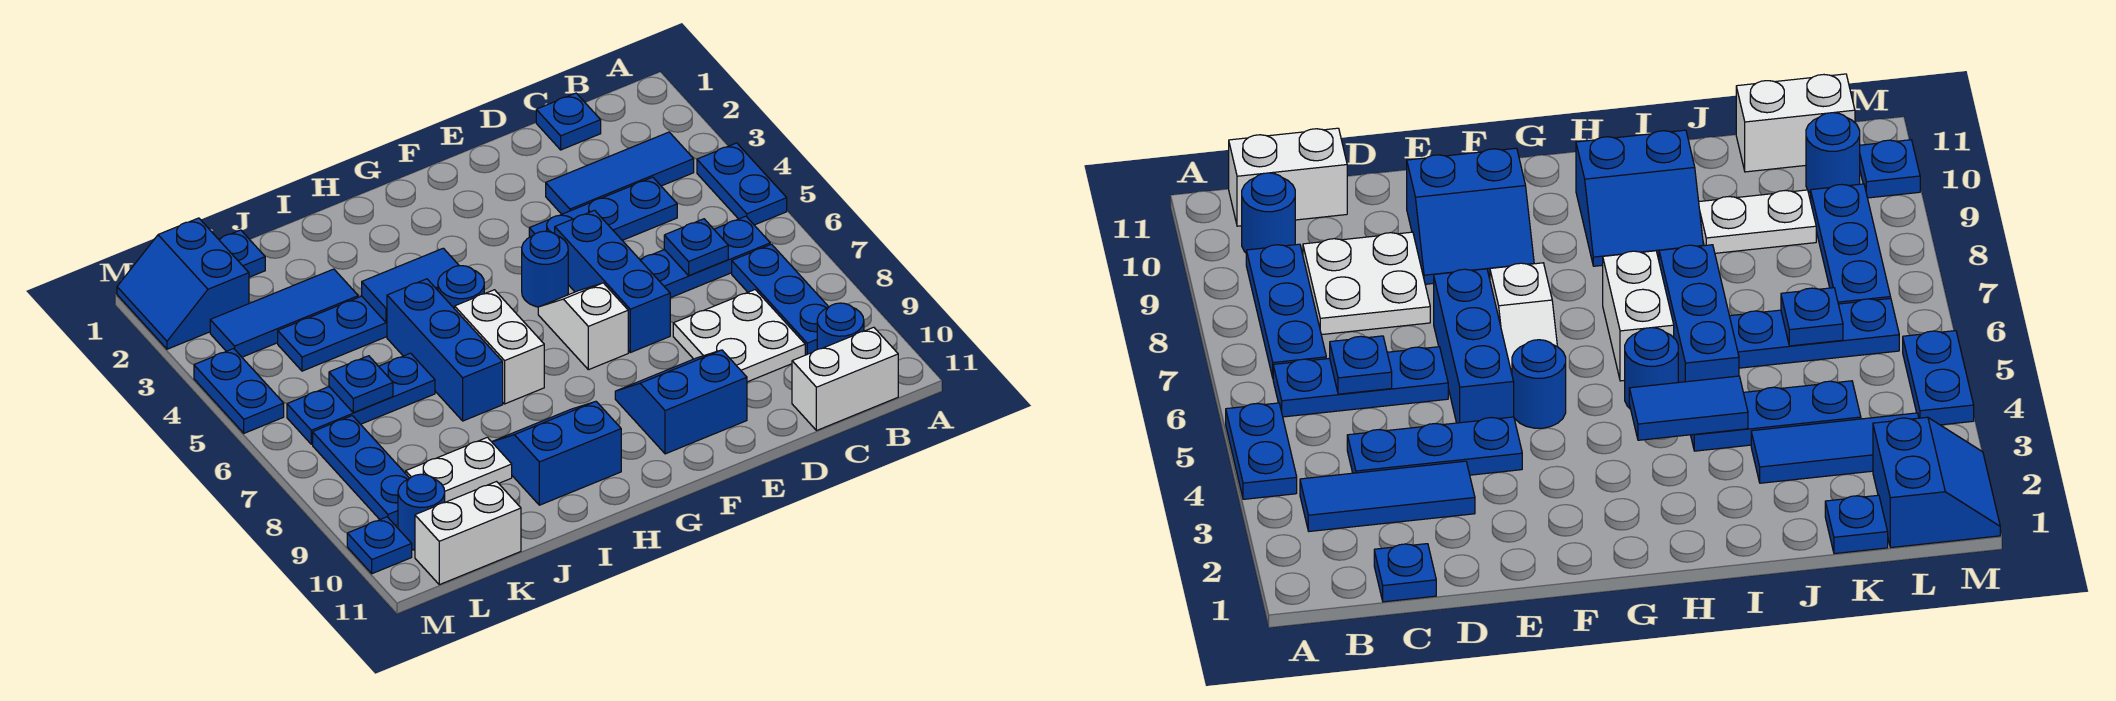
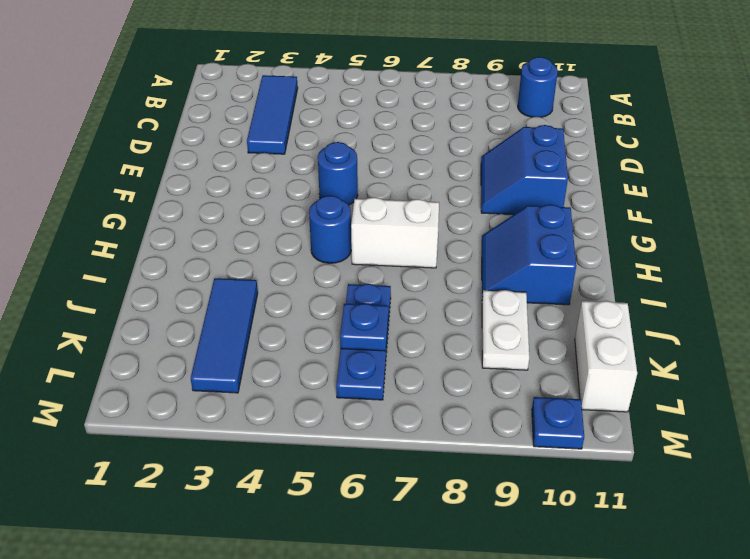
none -> blue plate A4:A5 level 1
none -> blue plate B6:D6 level 1
none -> blue plate B7:B9 level 1
none -> white brick B11:C11 level 1

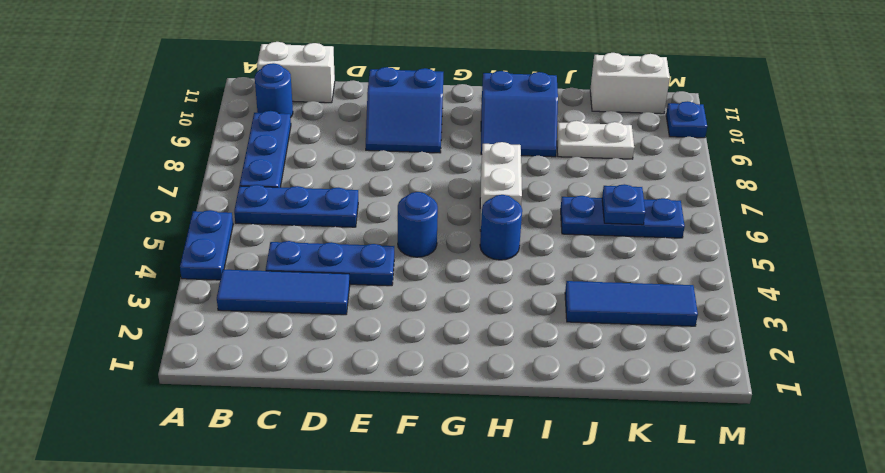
none -> blue plate C1 level 1
none -> white plate C8:D9 level 1
none -> blue brick E5:E7 level 1
none -> white slope F6:F7 level 1 top 7

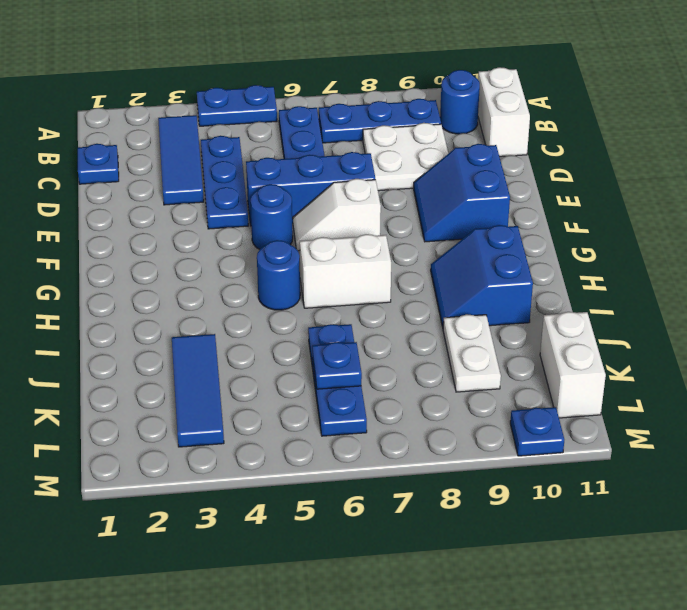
none -> blue plate I4:K4 level 1
none -> blue brick I5:I7 level 1
none -> blue plate K1 level 1
none -> blue slope L1:M2 level 1 top L

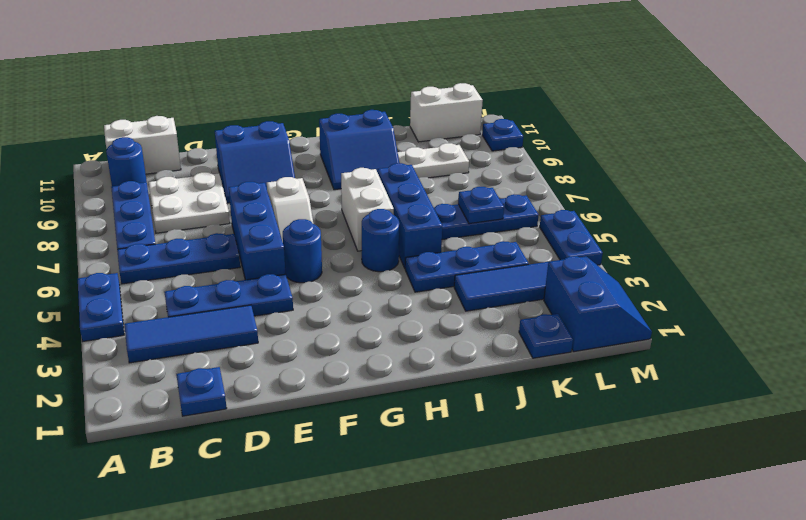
none -> blue plate L7:L9 level 1
none -> blue round brick L10 level 1
none -> blue plate C6 level 2
none -> blue tile H4:I4 level 2

